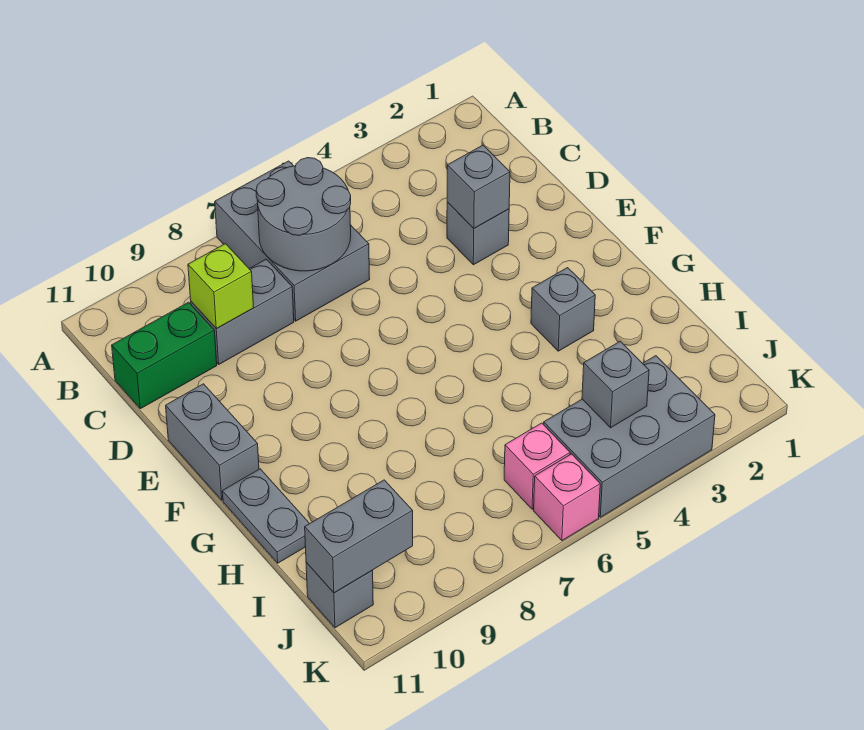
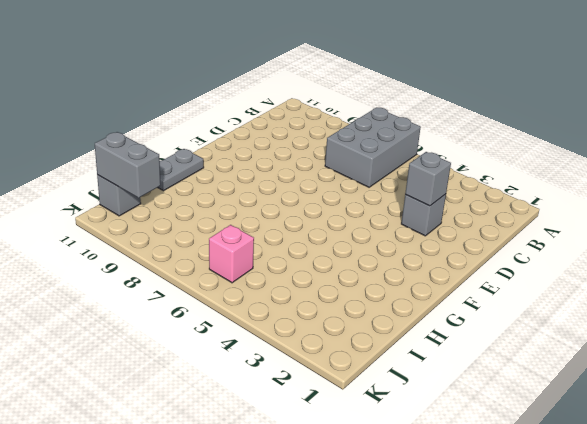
none -> grey brick C8:C9 level 1
none -> green brick C10:C11 level 1
none -> grey brick E11:F11 level 1

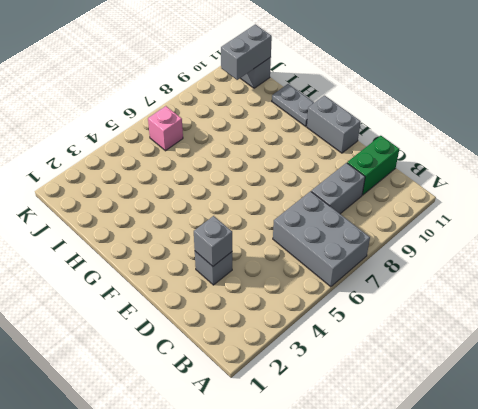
none -> grey brick G3 level 1
none -> grey brick J3:K5 level 1
none -> pink brick K6 level 1

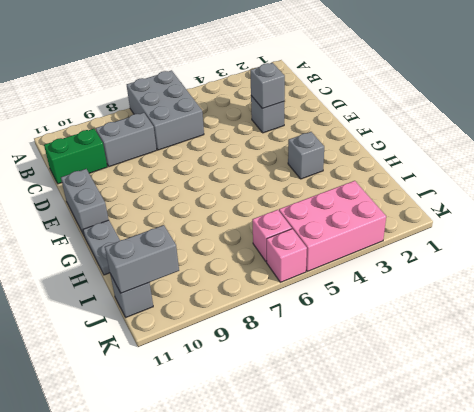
pink brick J3:K5 level 1 -> grey brick J3:K5 level 1
none -> grey round brick B6:C7 level 2
none -> lime brick C9 level 2
none -> grey brick J4 level 2

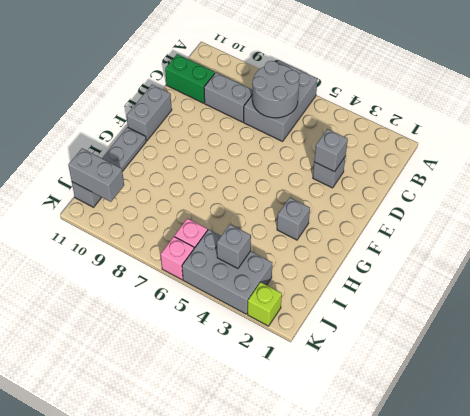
lime brick K2 level 1 -> lime brick C9 level 2

